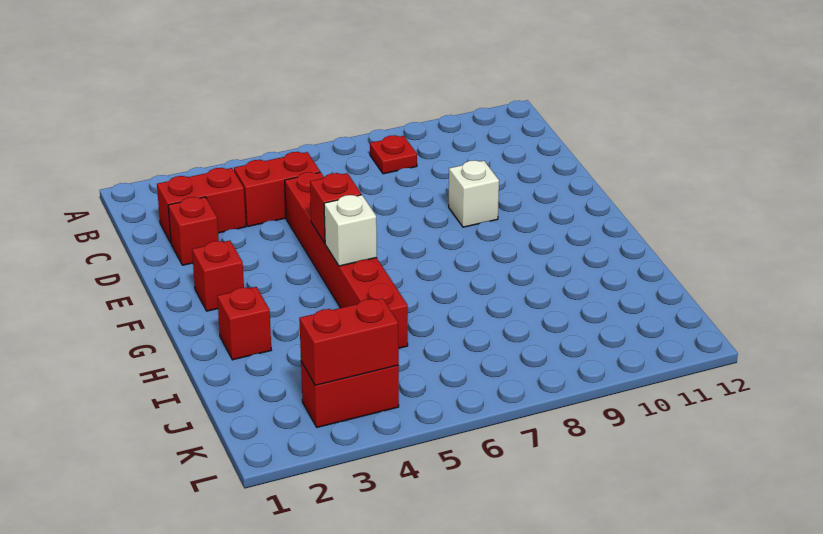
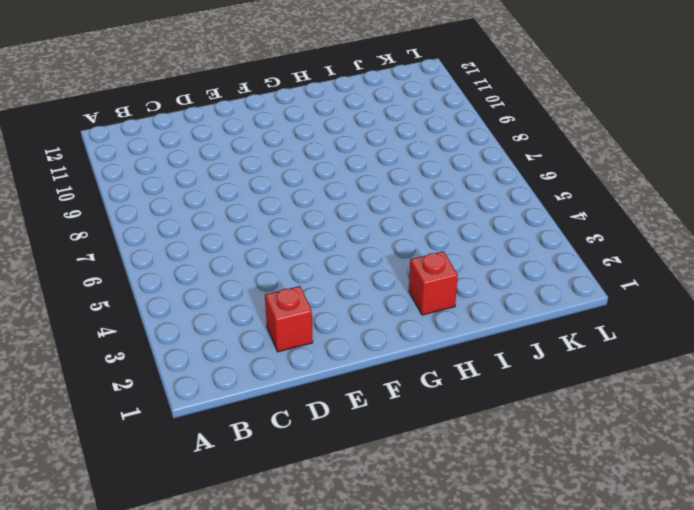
none -> red plate B8 level 1
none -> red brick C2:C3 level 1
none -> red brick C4:C5 level 1

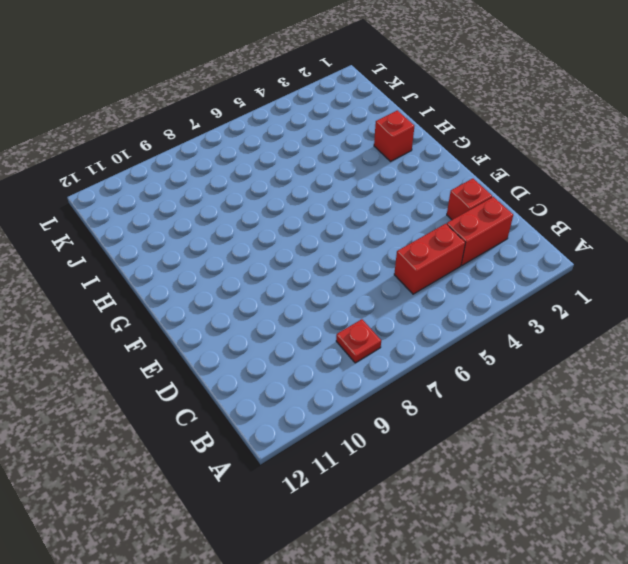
none -> red brick D5:I5 level 1
none -> white brick E9 level 1
none -> red brick F2 level 1

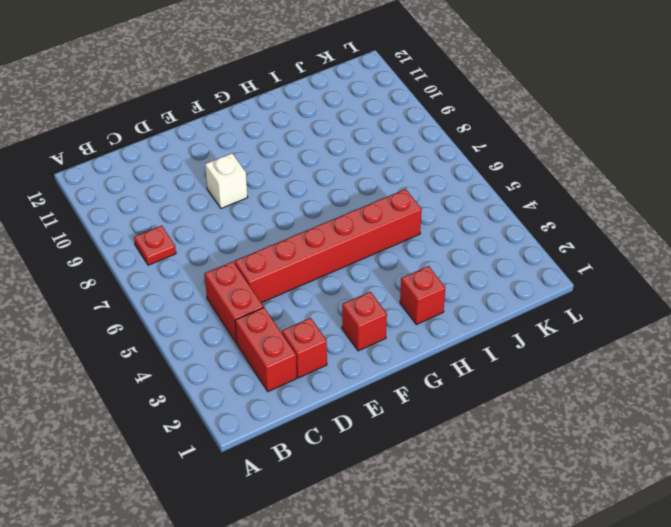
none -> red brick K3:K4 level 1
none -> red brick F5 level 2
none -> white brick G5 level 2

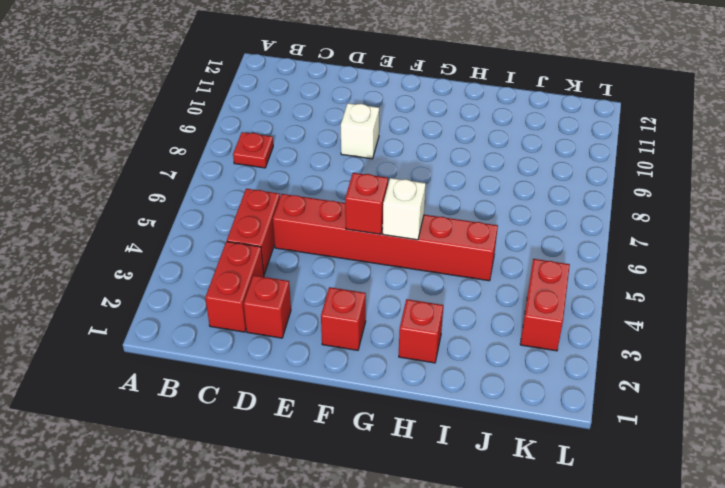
none -> red brick K3:K4 level 2

